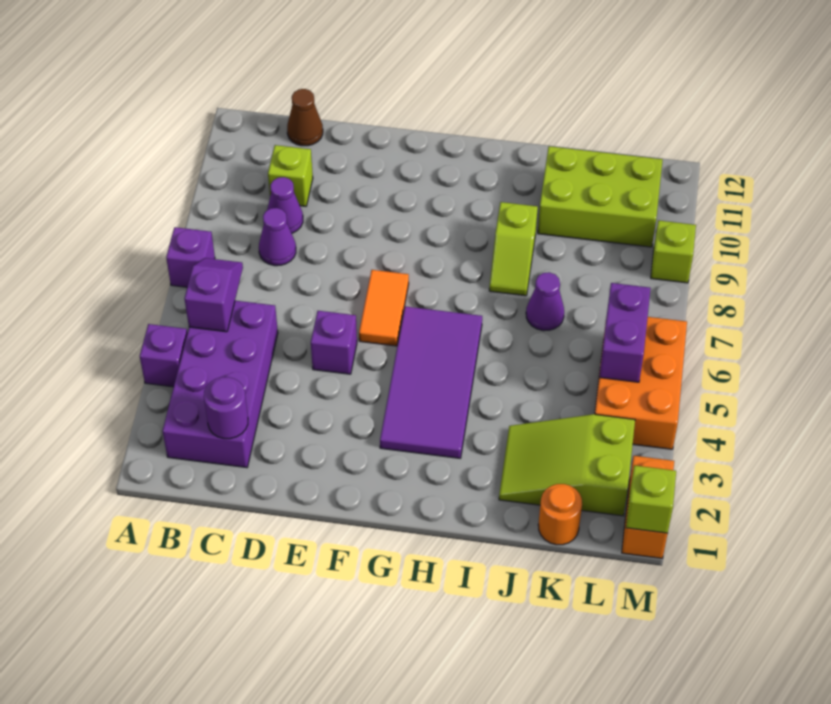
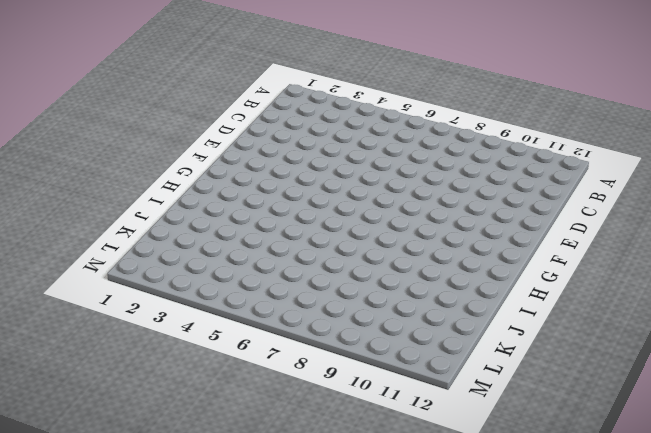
none -> purple brick A4 level 1
none -> purple brick A7 level 1
none -> purple brick B2:C5 level 1

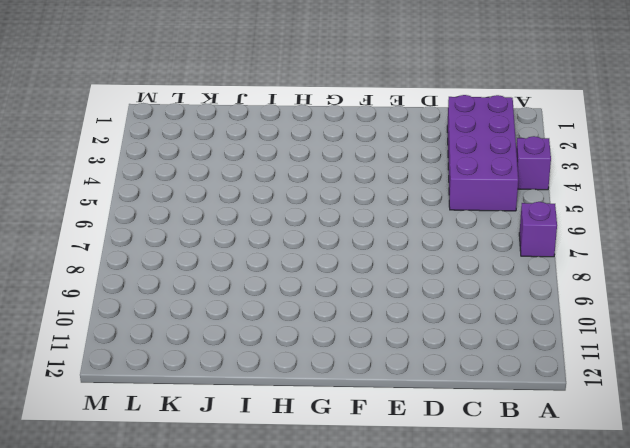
none -> purple cone C8 level 1
none -> purple cone C9 level 1
none -> lime brick C10 level 1

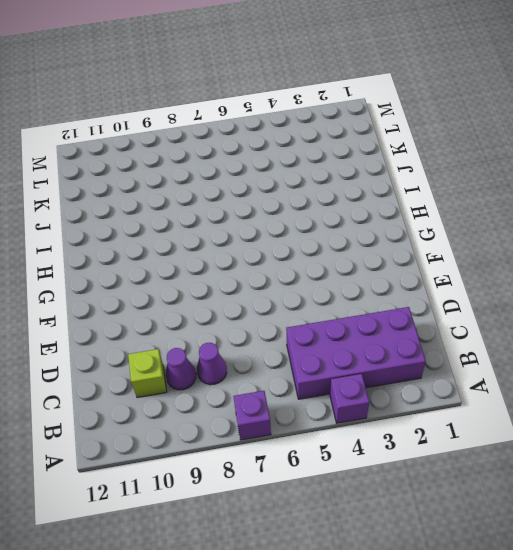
none -> brown cone C12 level 1
none -> purple brick E5 level 1
none -> orange tile F6:F7 level 1

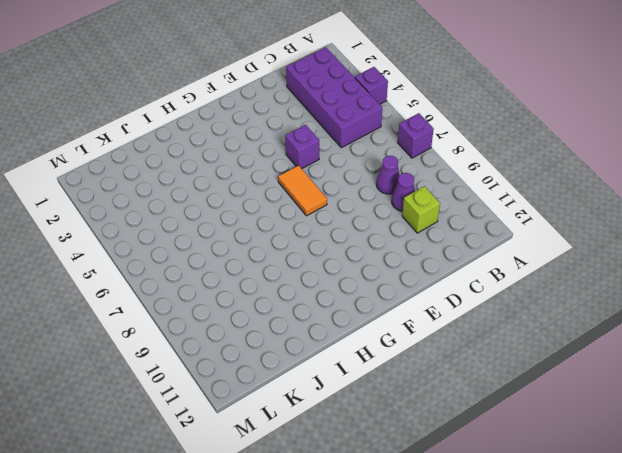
none -> brown cone C12 level 1
none -> purple tile G3:H6 level 1
none -> lime slope I8:I9 level 1 top 9

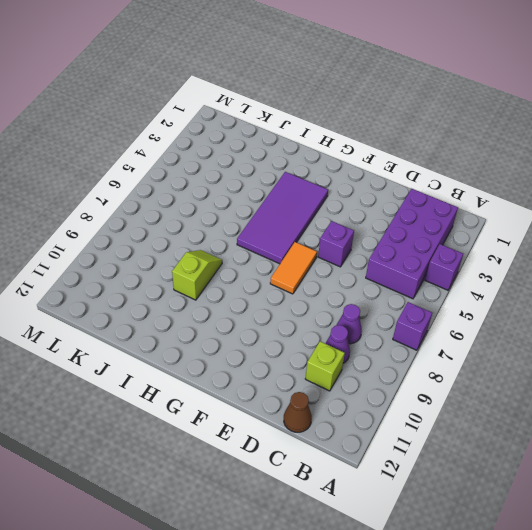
none -> lime slope J2:L3 level 1 top L
none -> purple cone J7 level 1
none -> lime brick J10:L11 level 1

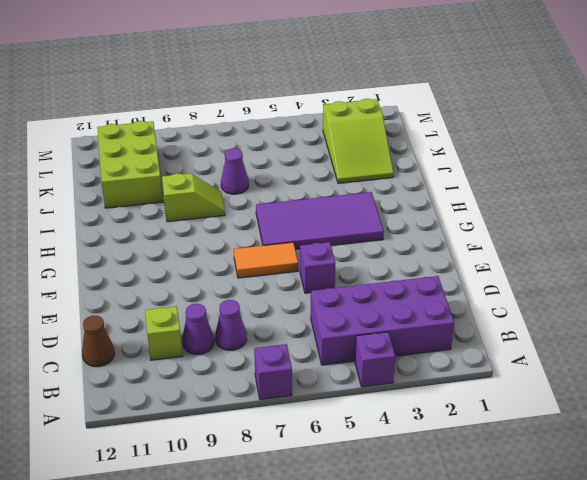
none -> orange round brick K1 level 1
none -> orange brick L4:M6 level 1
none -> orange brick M1:M2 level 1

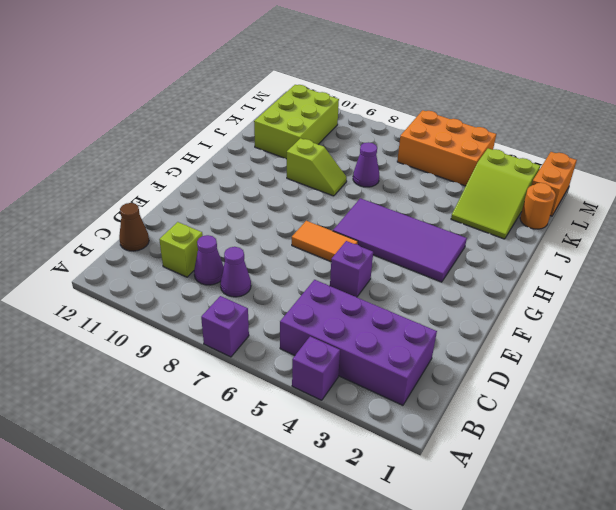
orange brick L1:M1 level 1 -> orange brick M1:M2 level 1
none -> lime brick M9 level 1
none -> purple slope B5:B6 level 2 top 5
none -> purple round brick C2 level 2

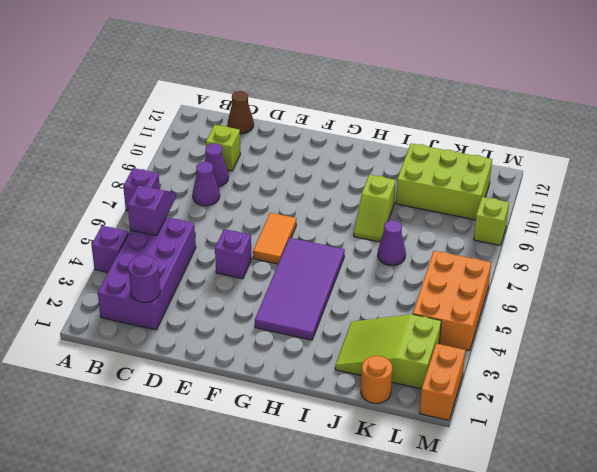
none -> purple brick L5:L6 level 2
none -> lime brick M1 level 2

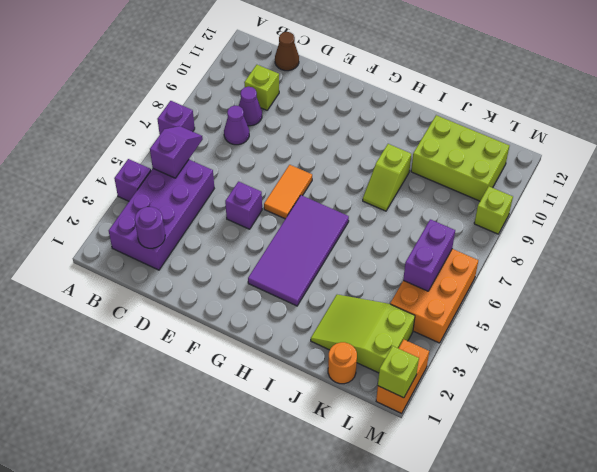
none -> purple cone J7 level 1

